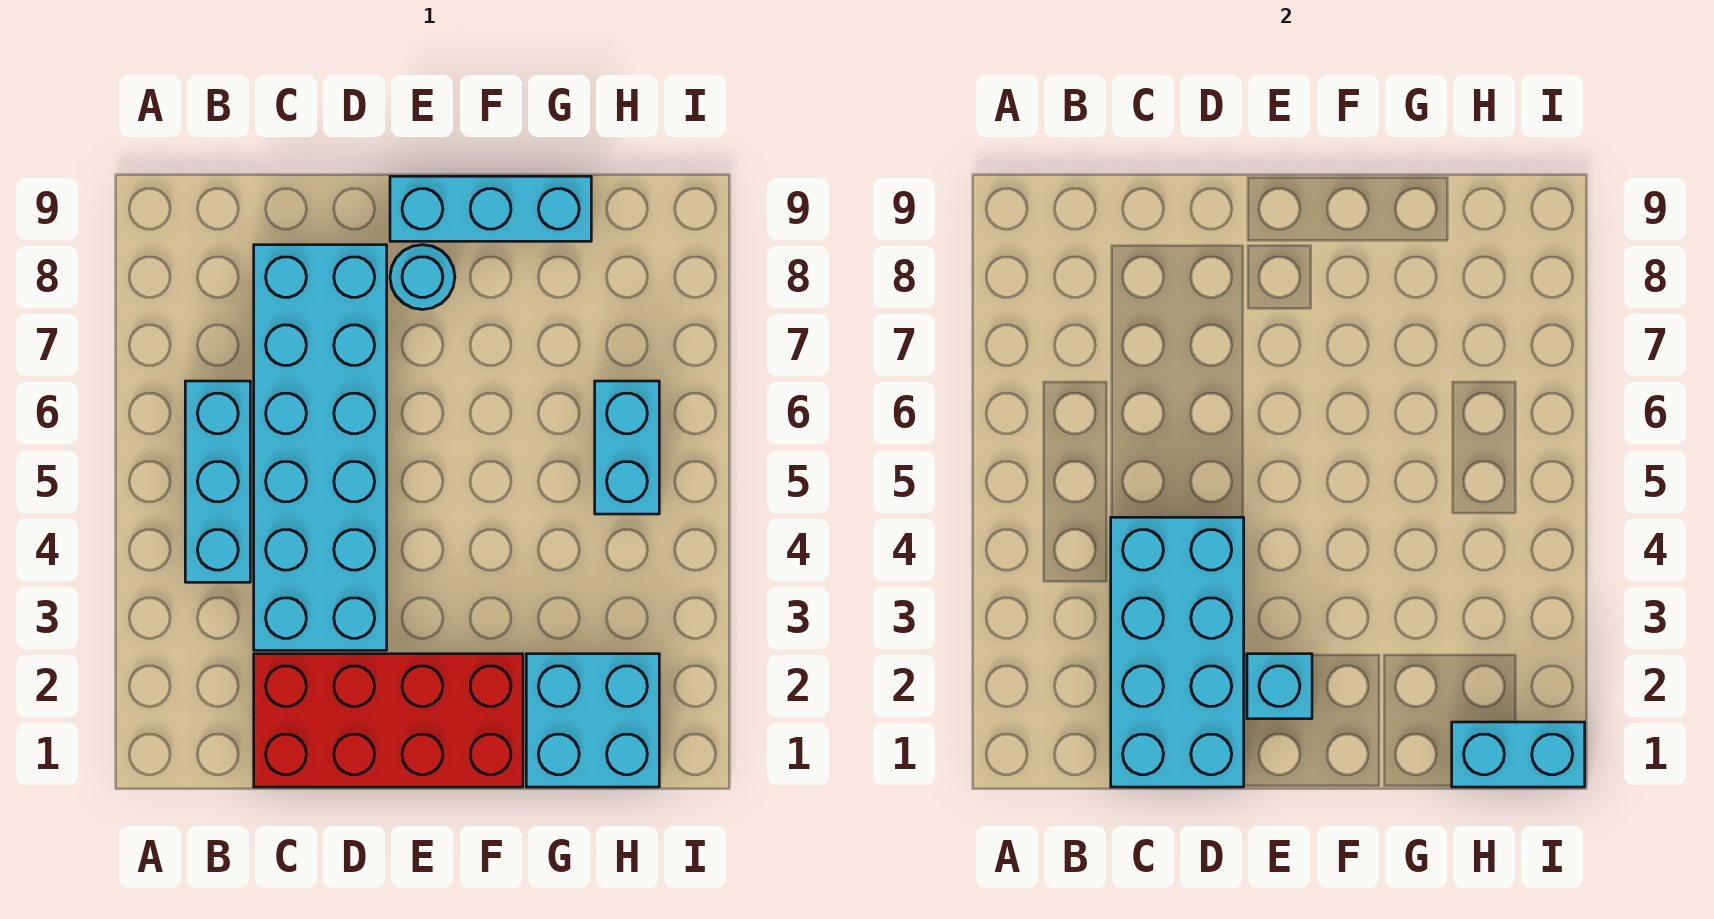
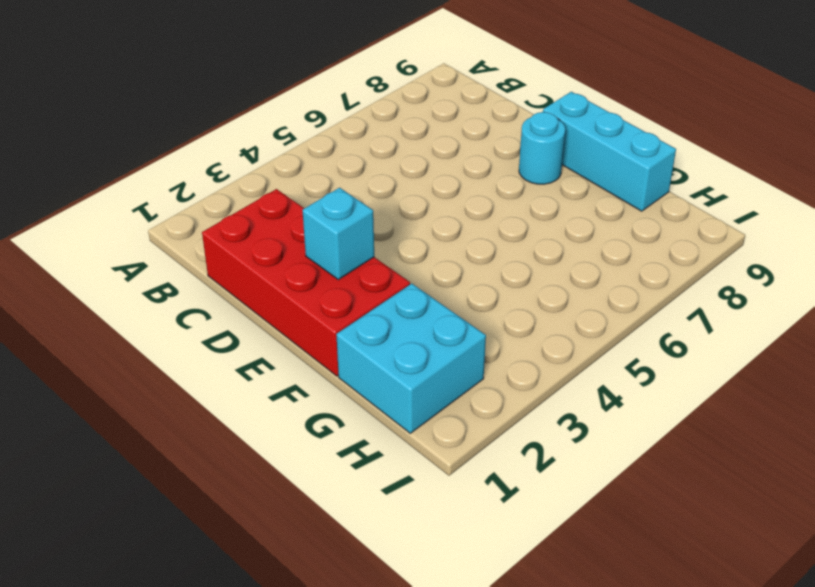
none -> cyan brick B4:B6 level 1
none -> cyan brick C3:D8 level 1

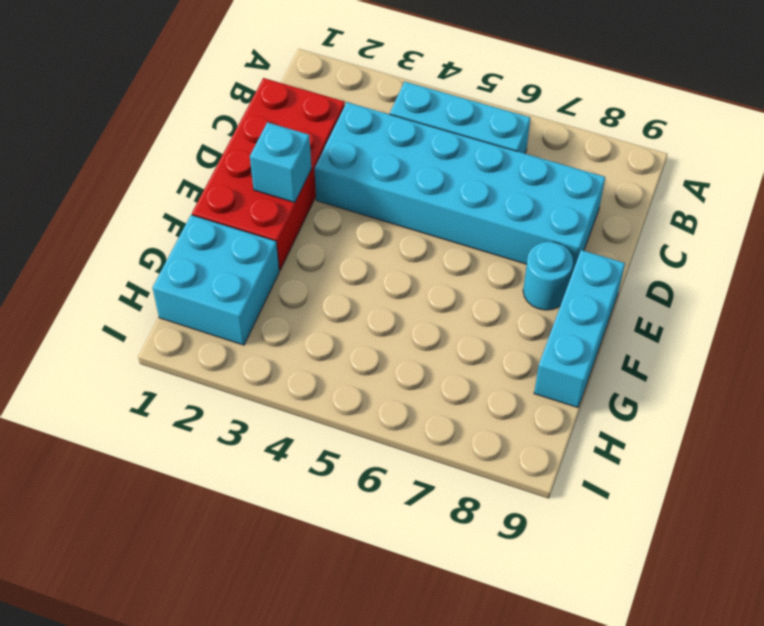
none -> cyan brick H5:H6 level 1
none -> cyan brick C1:D4 level 2

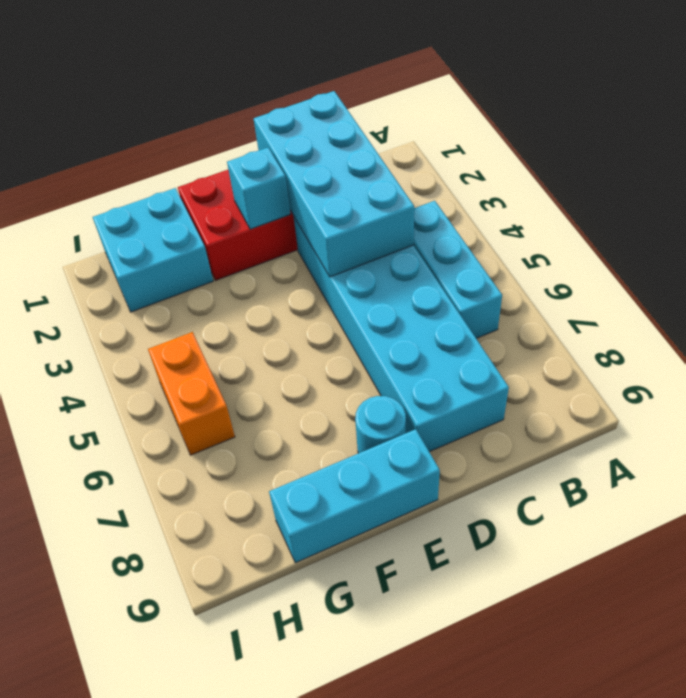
orange brick H5:H6 level 1 -> cyan brick H5:H6 level 1
none -> cyan brick H1:I1 level 2

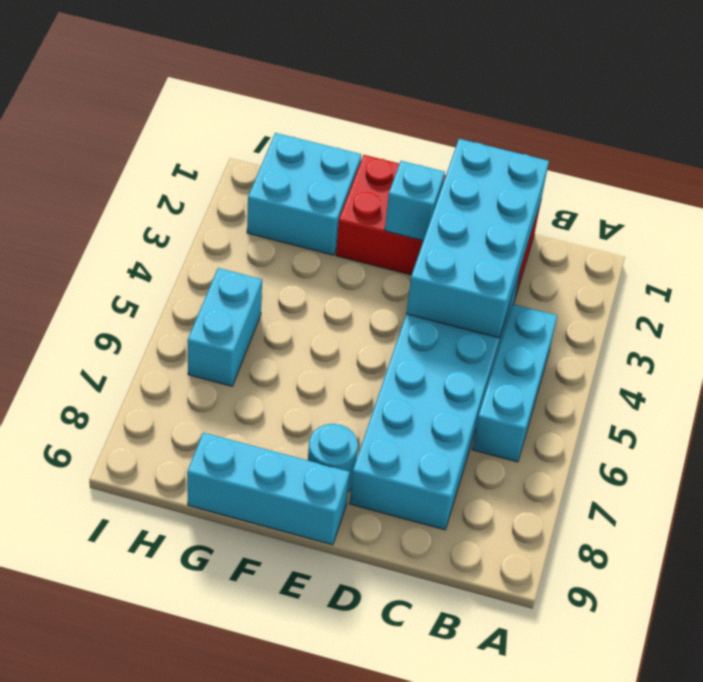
none -> cyan brick H1:I1 level 2

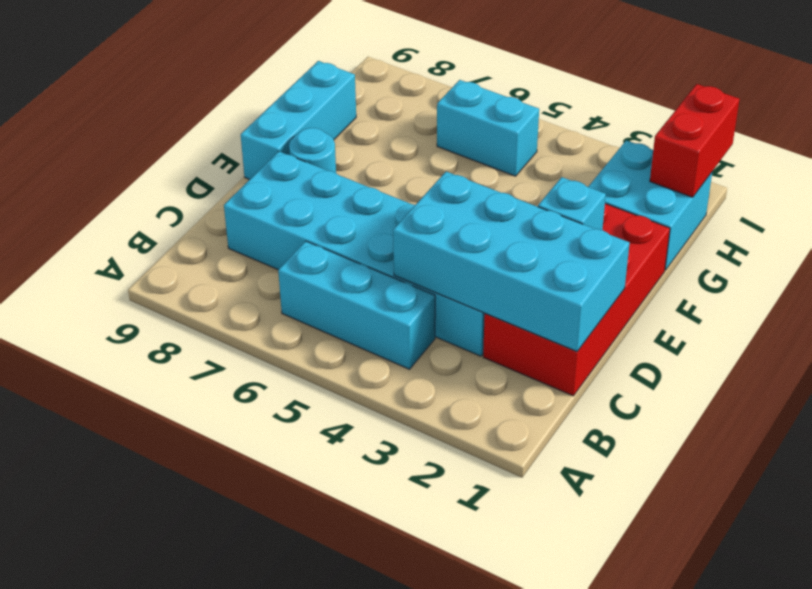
red brick H1:I1 level 2 -> cyan brick H1:I1 level 2

